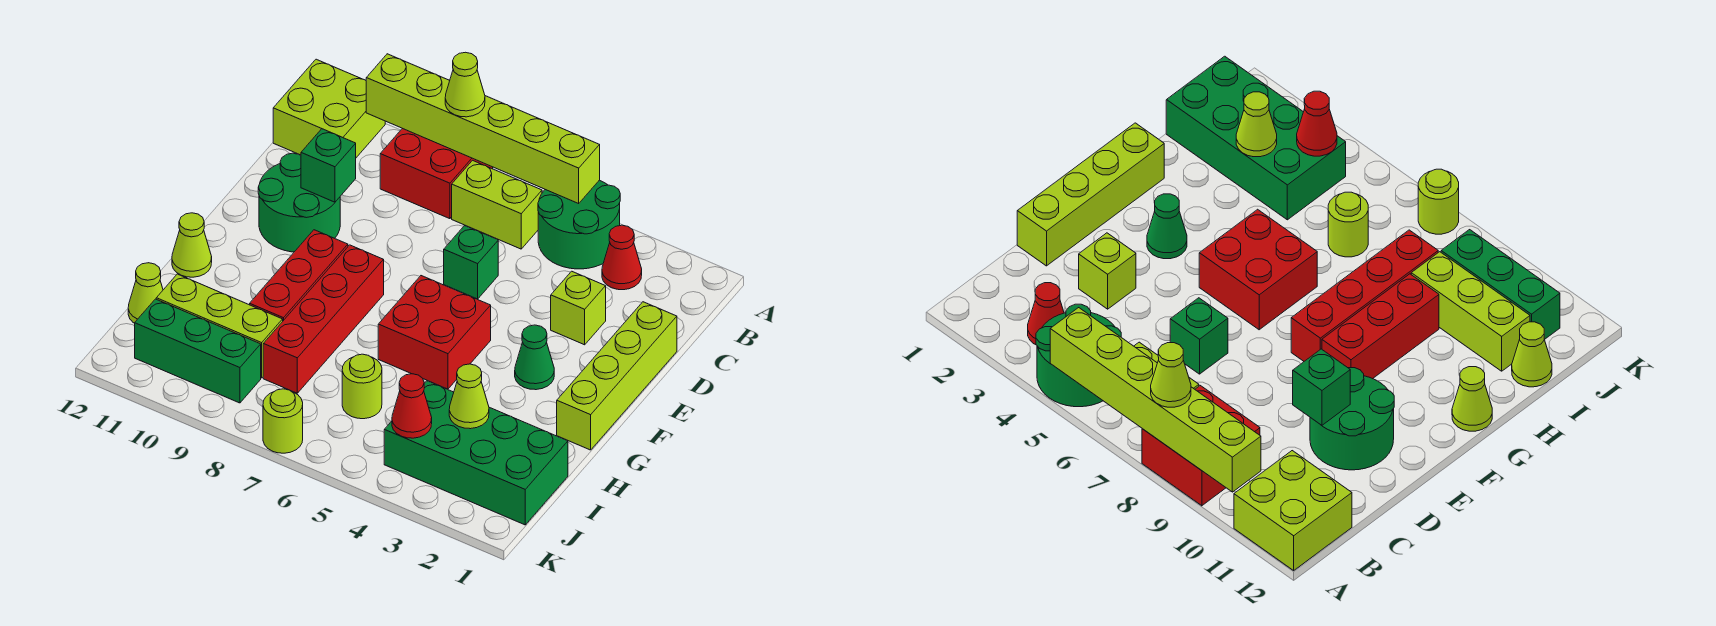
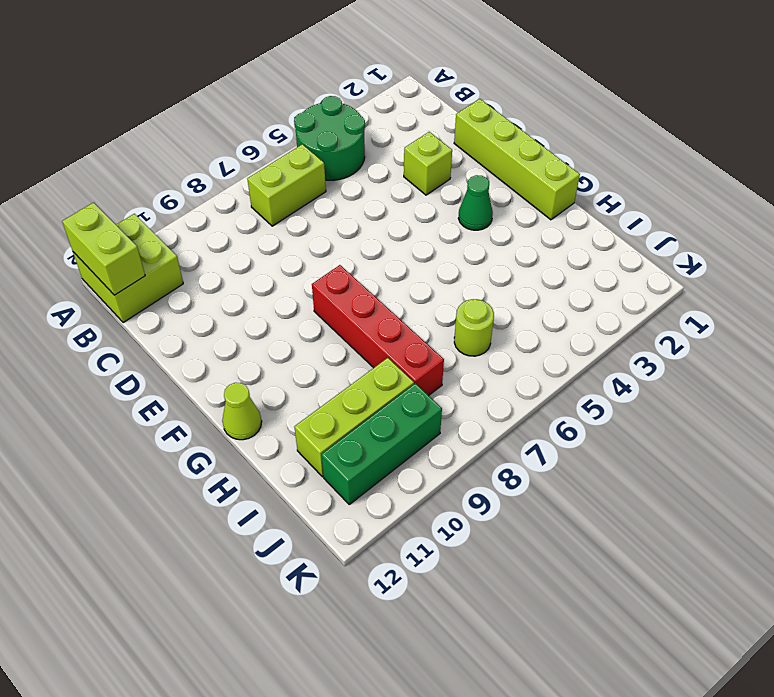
lime brick A12:B12 level 2 -> none
none -> red brick A8:B9 level 1
none -> red cone B3 level 1
none -> green brick D6 level 1

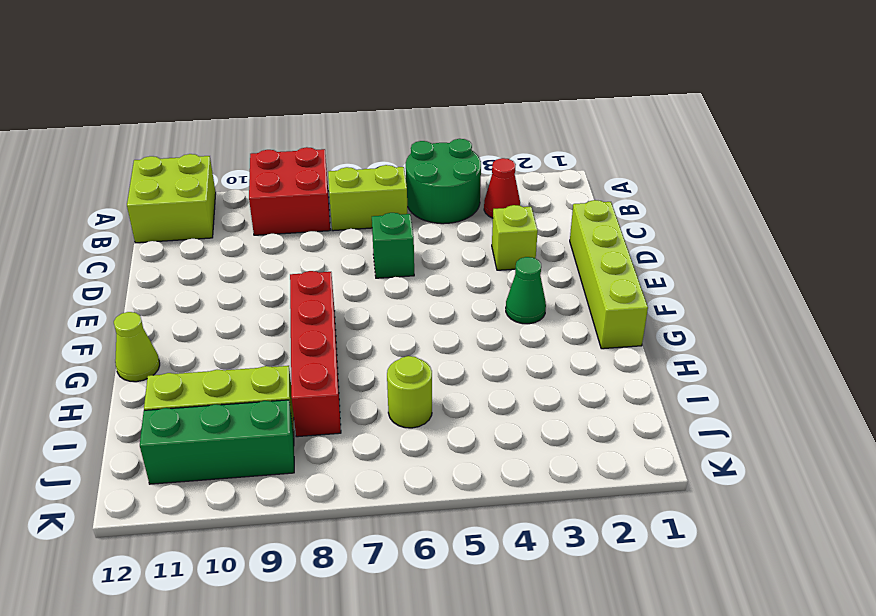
none -> green round brick D10:E11 level 1
none -> red brick F5:G6 level 1
none -> red brick F9:H9 level 1

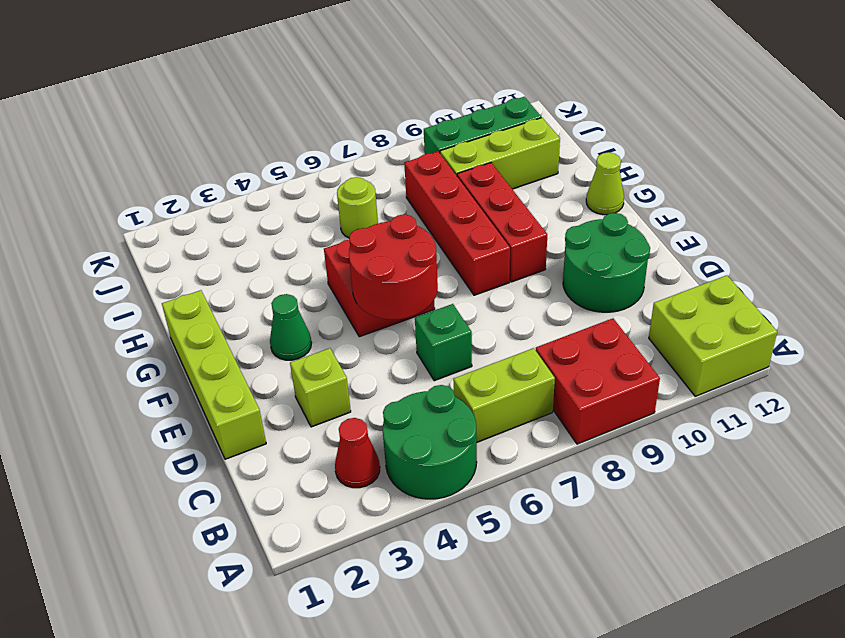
red round brick E5:F6 level 2 -> none
none -> green brick I1:J4 level 1
none -> lime cone I12 level 1
none -> lime round brick K7 level 1

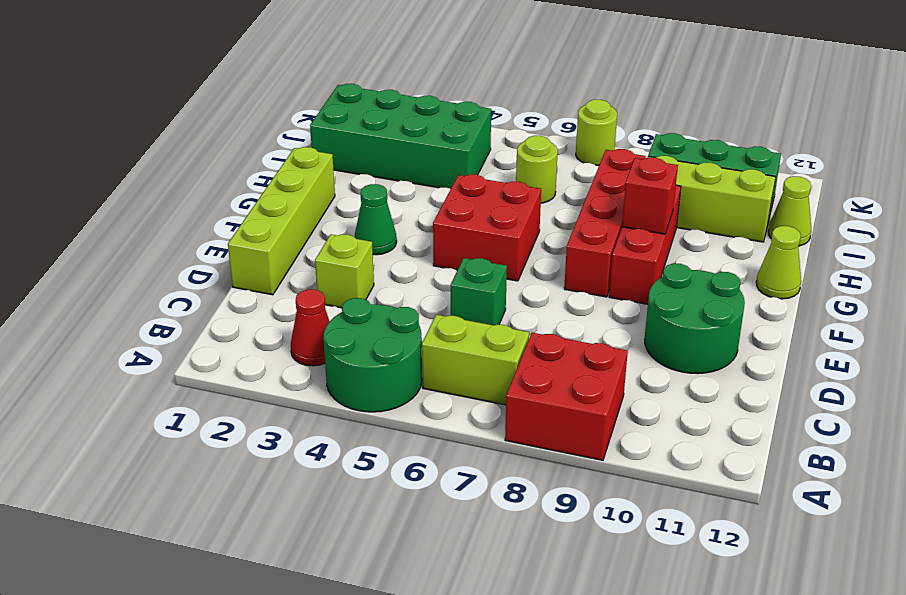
red brick G9 level 2 -> none
none -> lime brick A11:B12 level 1
none -> lime brick A5:A10 level 2
none -> green brick D10 level 2

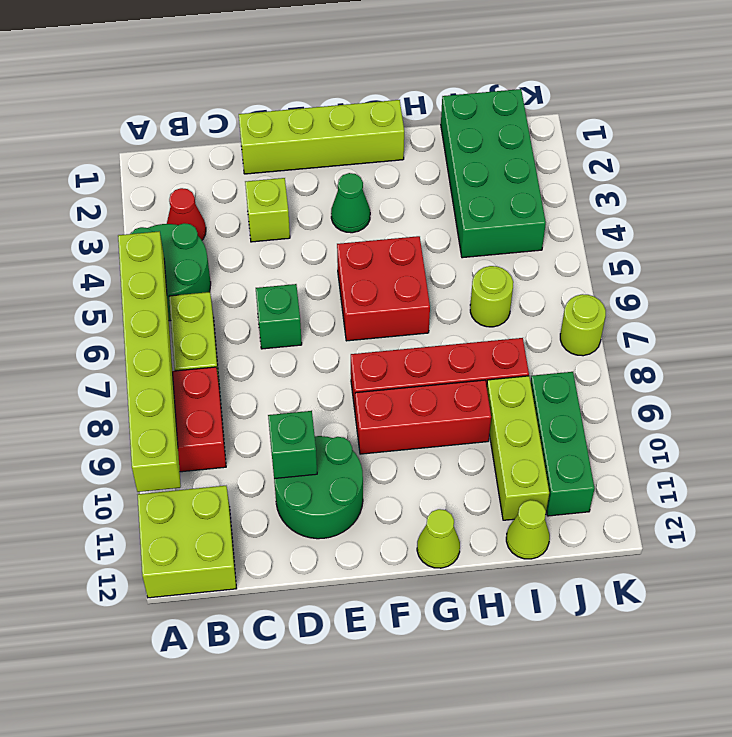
none -> lime cone I3 level 2
none -> red cone J4 level 2
none -> lime cone A8 level 3

